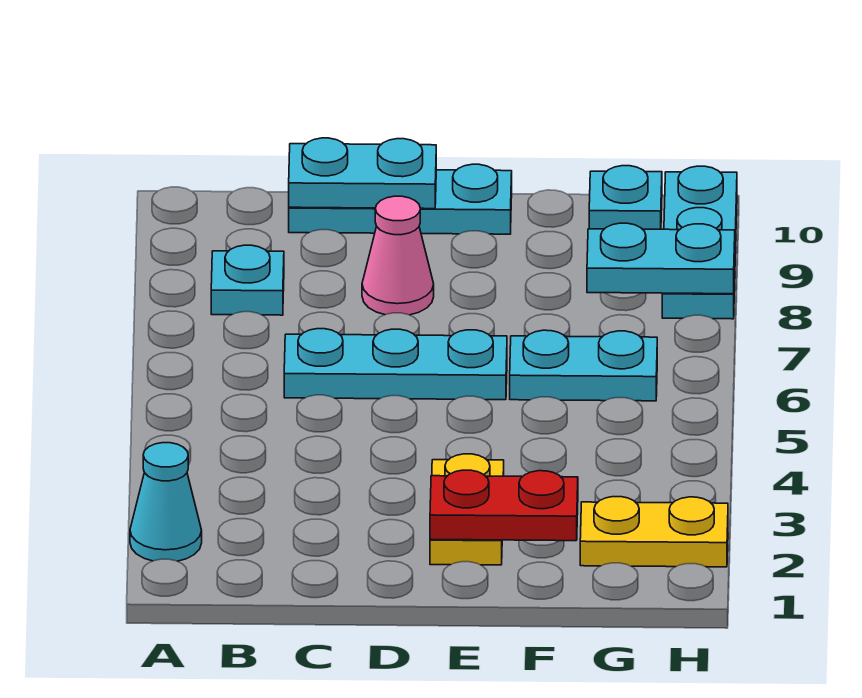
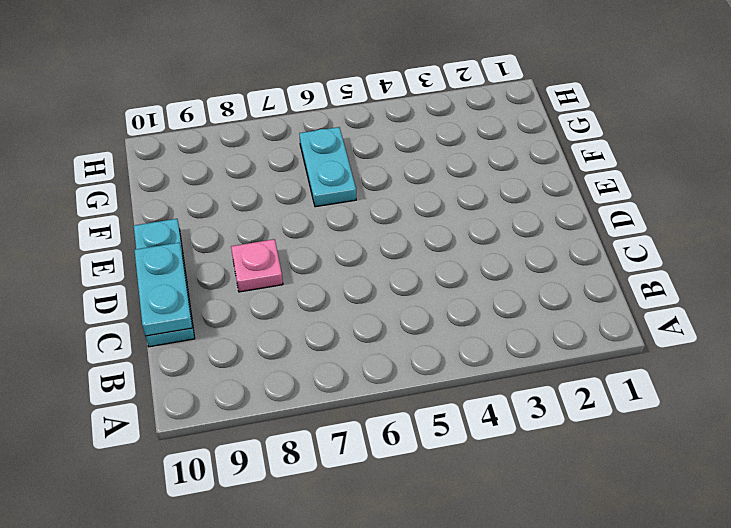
pink plate D8 level 1 -> pink cone D8 level 1
none -> cyan cone A2 level 1
none -> cyan plate B8 level 1
none -> cyan plate C6:E6 level 1

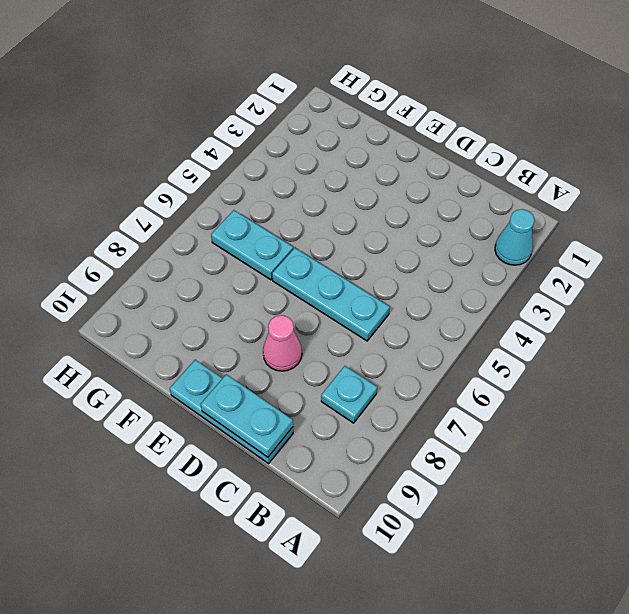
none -> yellow plate E2:E3 level 1
none -> yellow plate G2:H2 level 1
none -> cyan plate G10 level 1

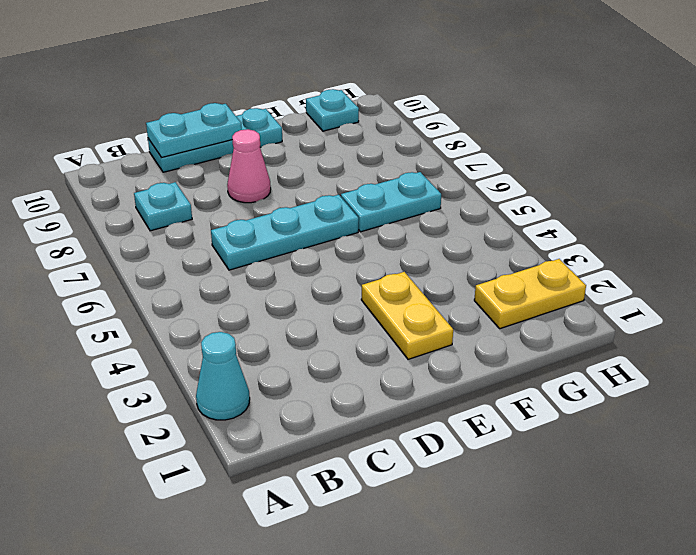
none -> cyan plate H8:H10 level 1
none -> red plate E2:F2 level 2
none -> cyan plate G8:H8 level 2

